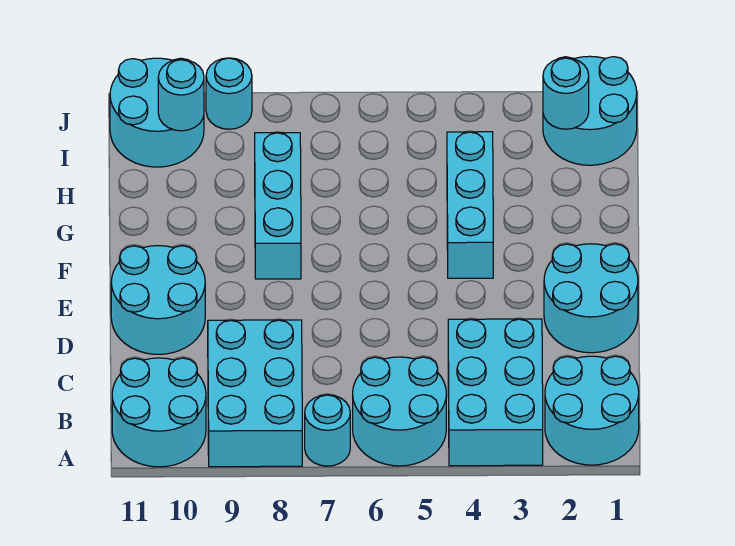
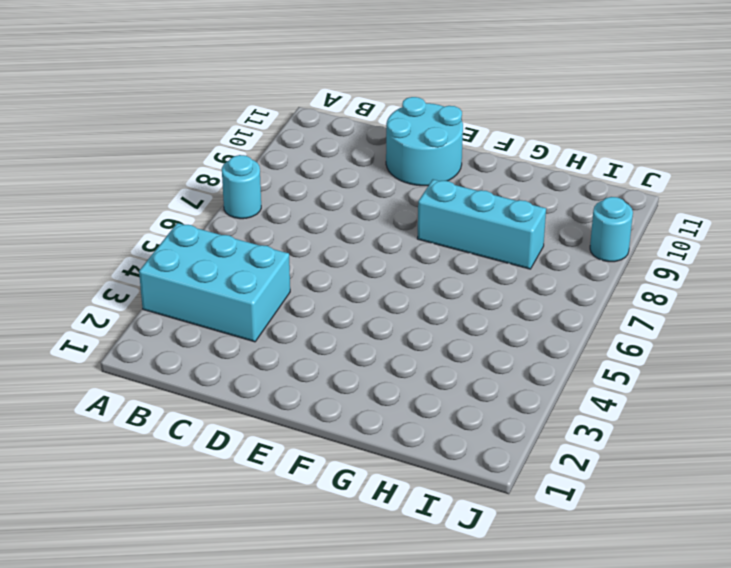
none -> cyan round brick A1:B2 level 1
none -> cyan round brick A5:B6 level 1
none -> cyan brick A8:C9 level 1

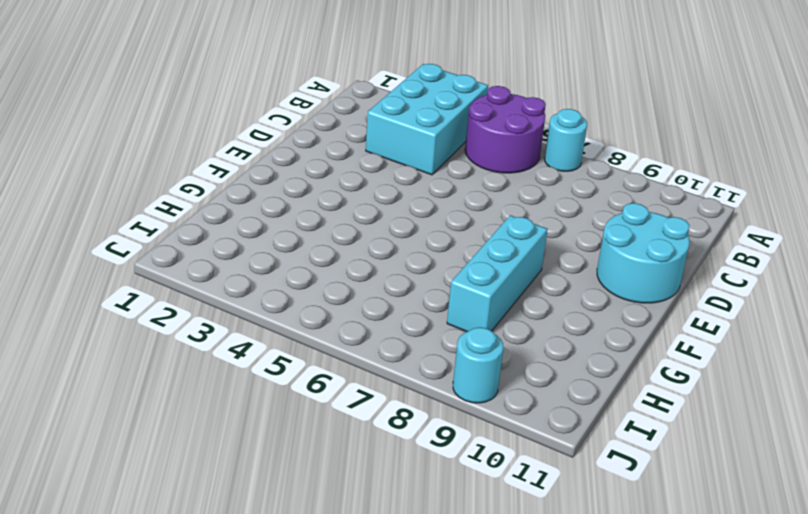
purple round brick A5:B6 level 1 -> cyan round brick A5:B6 level 1
none -> cyan round brick A1:B2 level 1
none -> cyan brick A8:C9 level 1
none -> cyan round brick A10:B11 level 1

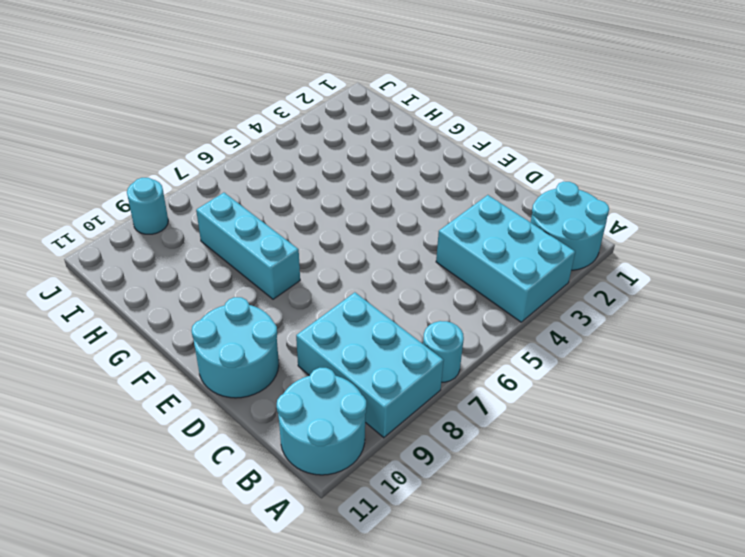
none -> cyan round brick A5:B6 level 1
none -> cyan round brick D1:E2 level 1
none -> cyan brick F4:H4 level 1

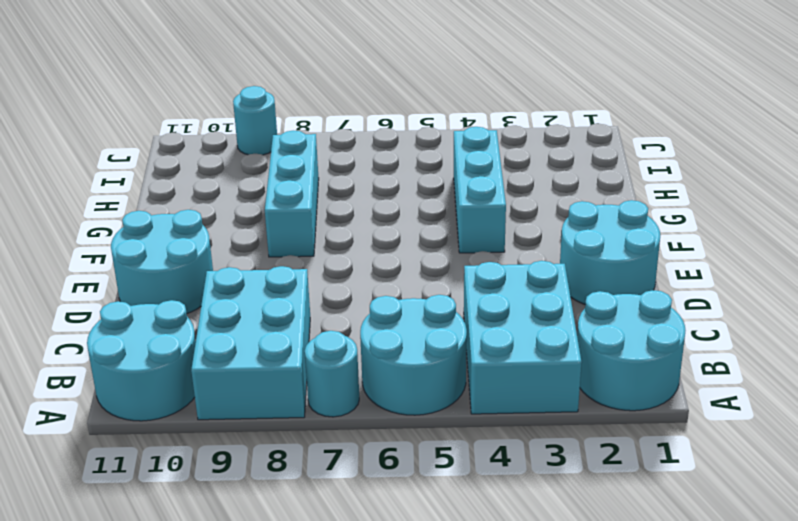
none -> cyan round brick I1:J2 level 1
none -> cyan round brick I10:J11 level 1
none -> cyan round brick I2 level 2

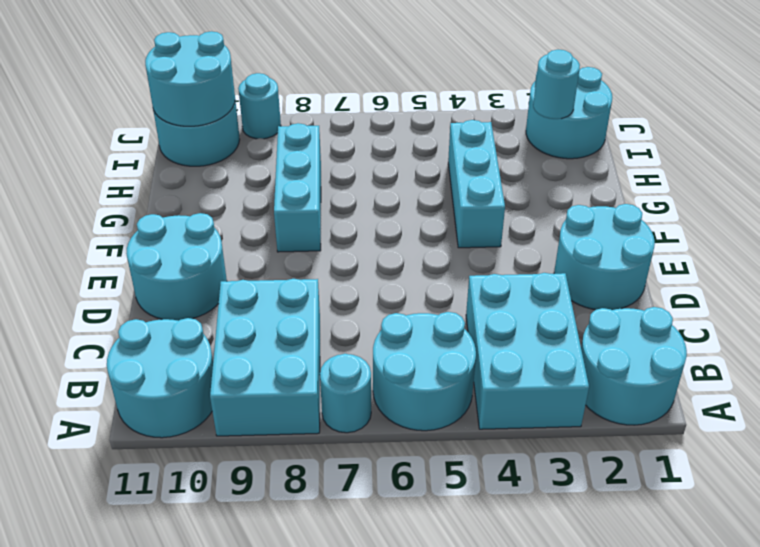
cyan round brick I10:J11 level 2 -> cyan round brick I10 level 2

